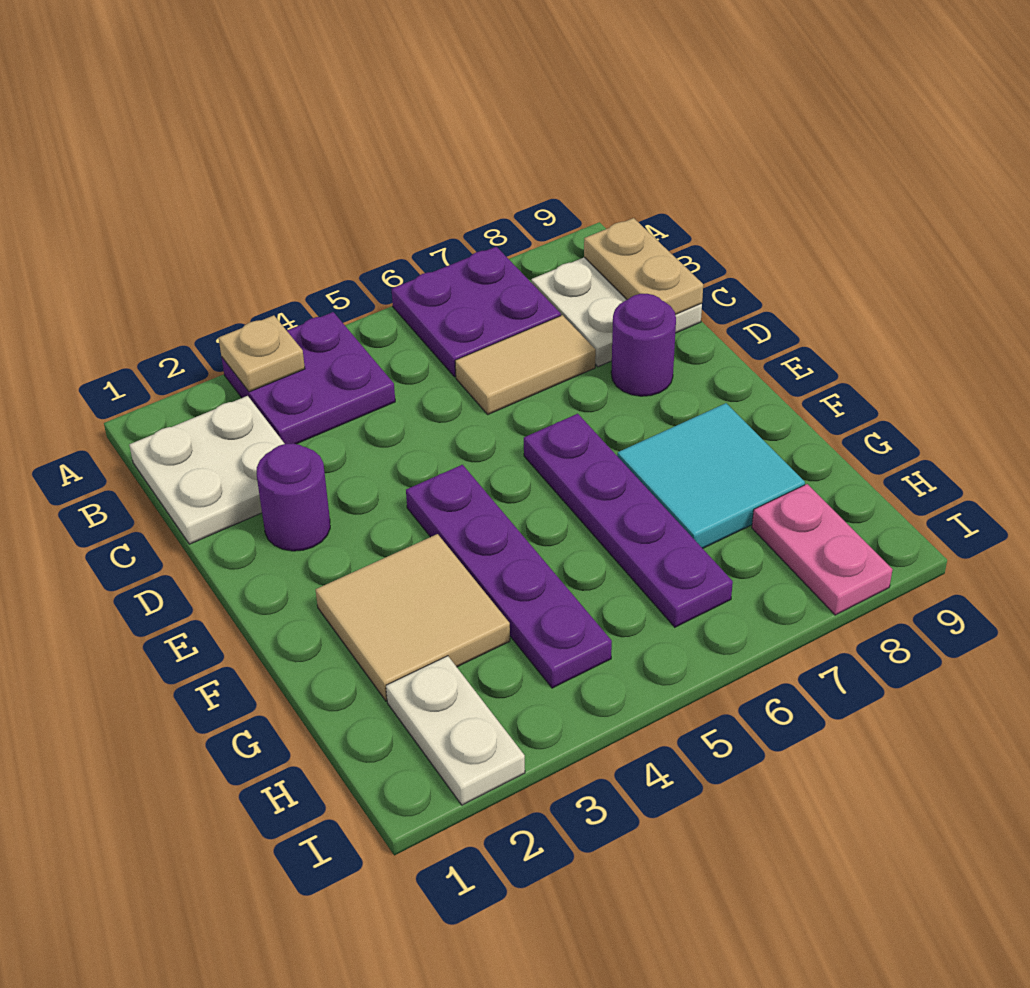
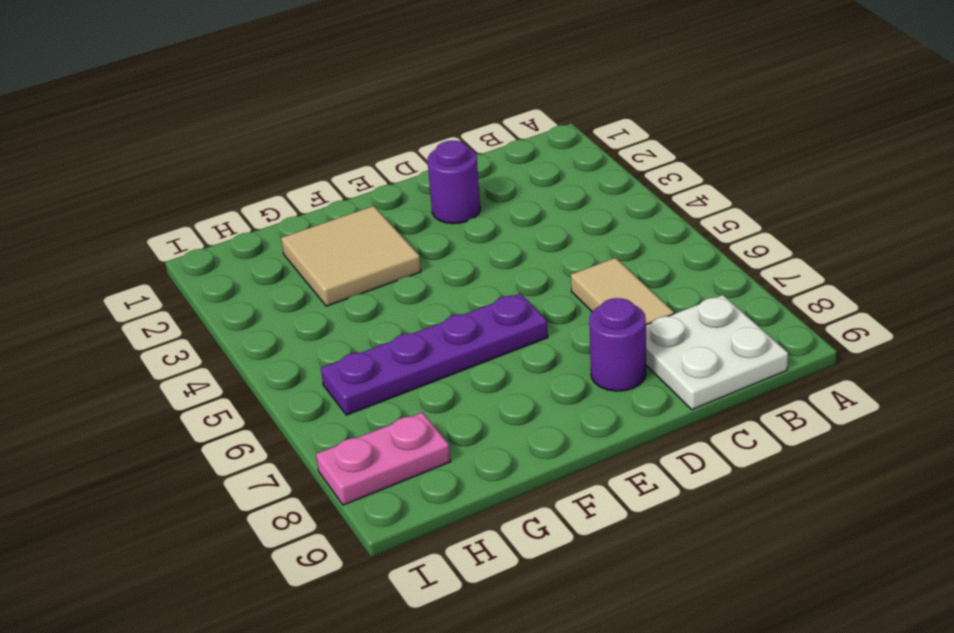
none -> purple plate A3:B4 level 1
none -> purple plate A6:B7 level 1
none -> white plate B1:C2 level 1

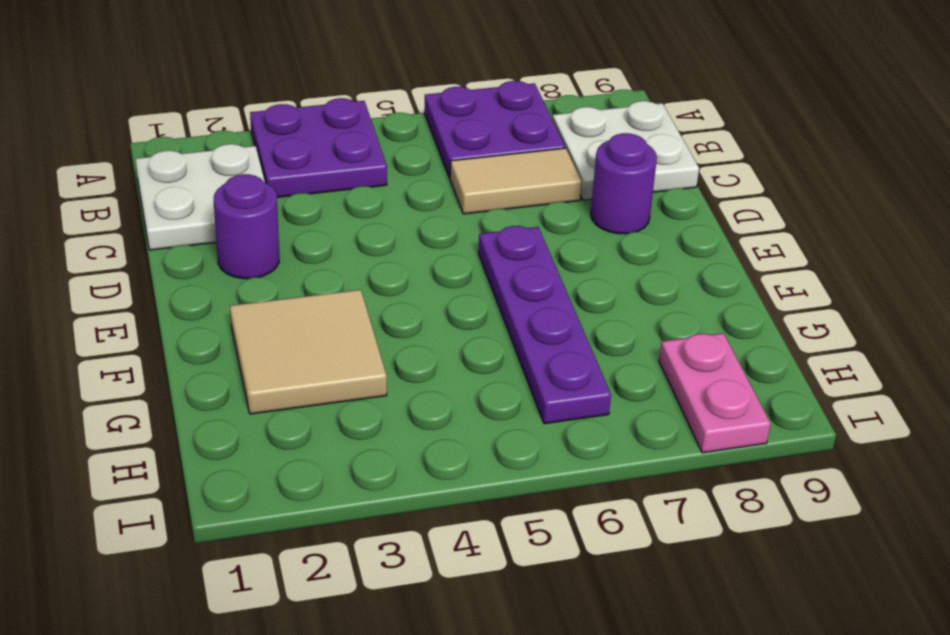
none -> purple plate E4:H4 level 1
none -> cyan tile F7:G8 level 1
none -> white plate H2:I2 level 1

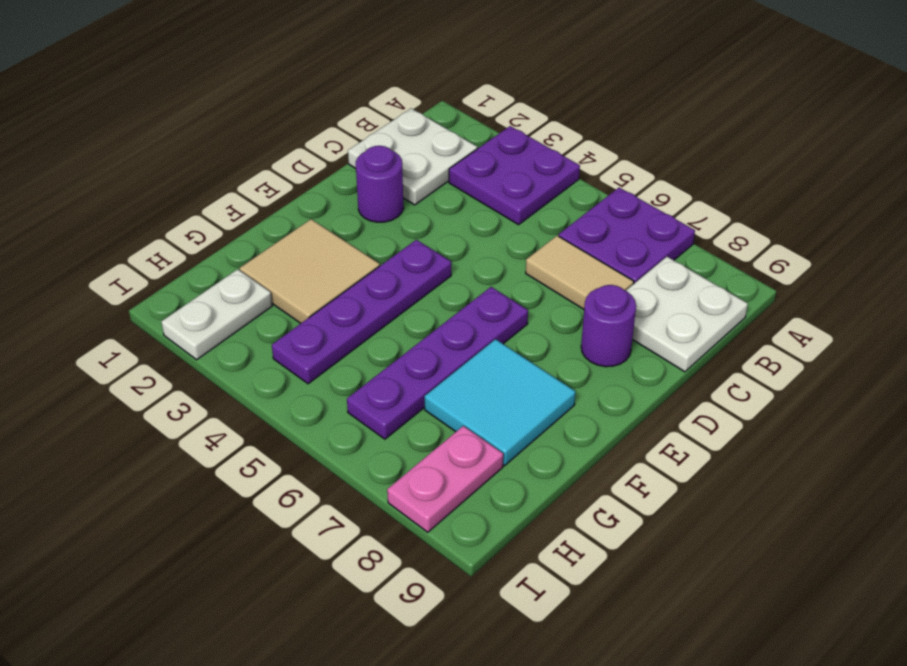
none -> tan plate A3 level 2
none -> tan plate B9:C9 level 2

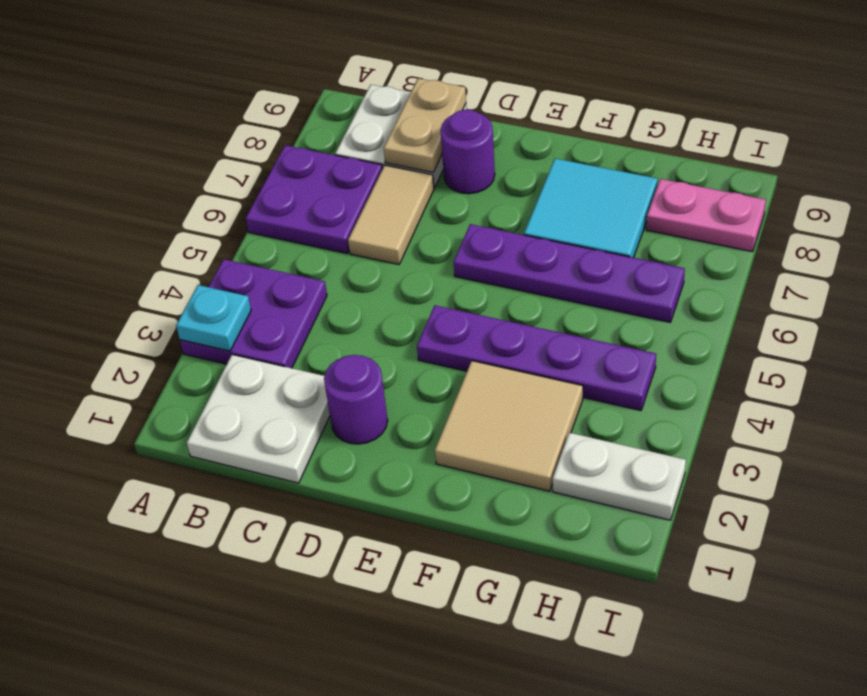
cyan plate A3 level 2 -> tan plate A3 level 2
tan plate C8:C9 level 2 -> tan plate B9:C9 level 2

